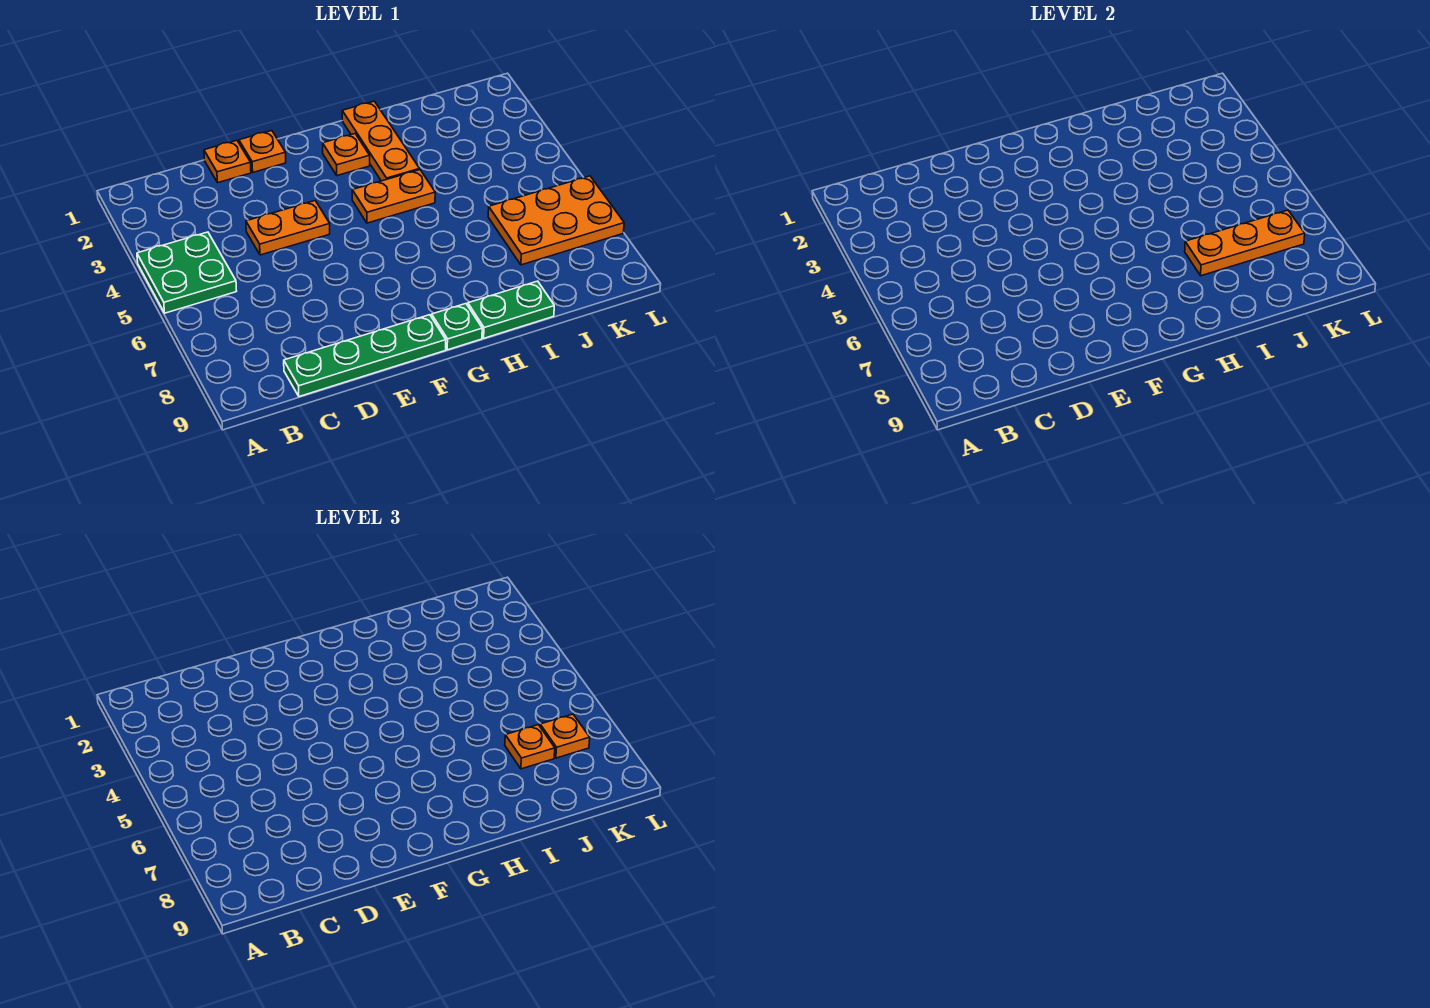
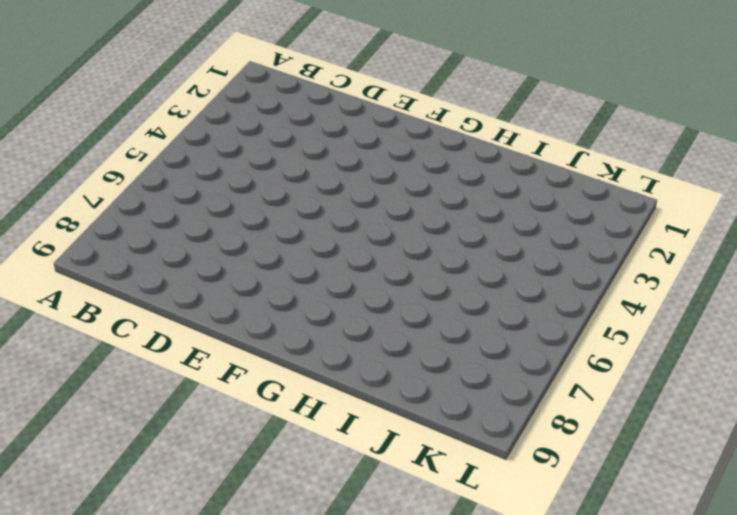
none -> green plate A4:B5 level 1
none -> green plate C9:F9 level 1
none -> orange plate D1 level 1

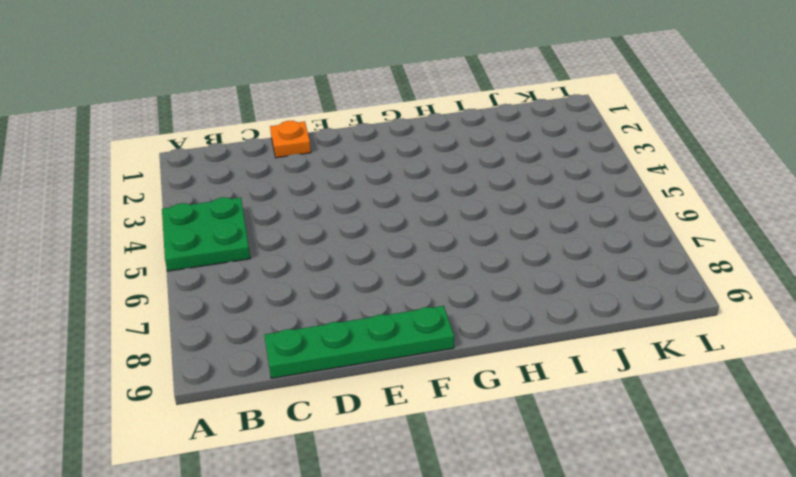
none -> orange plate D4:E4 level 1
none -> orange plate E1 level 1
none -> orange plate G2 level 1

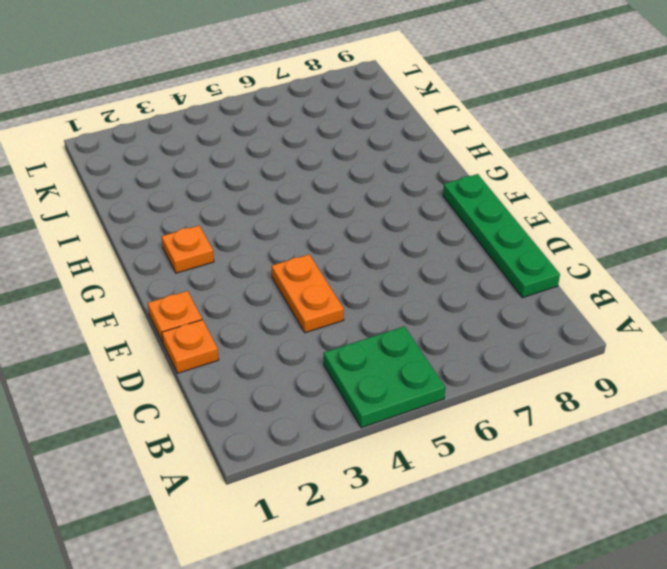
none -> orange plate G4:H4 level 1
none -> green plate G9 level 1
none -> orange plate H1:H3 level 1

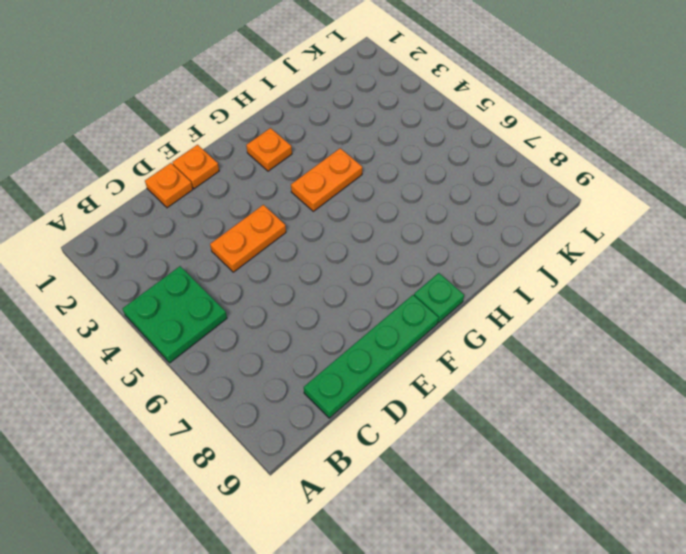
none -> orange plate H1:H3 level 1
none -> green plate H9:I9 level 1
none -> orange plate J6:L7 level 1

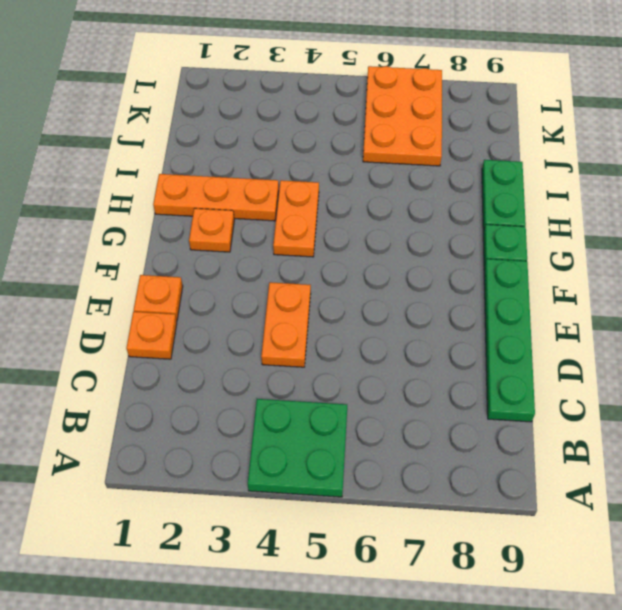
none -> orange plate I7:K7 level 2
none -> orange plate J7 level 3
none -> orange plate K7 level 3

